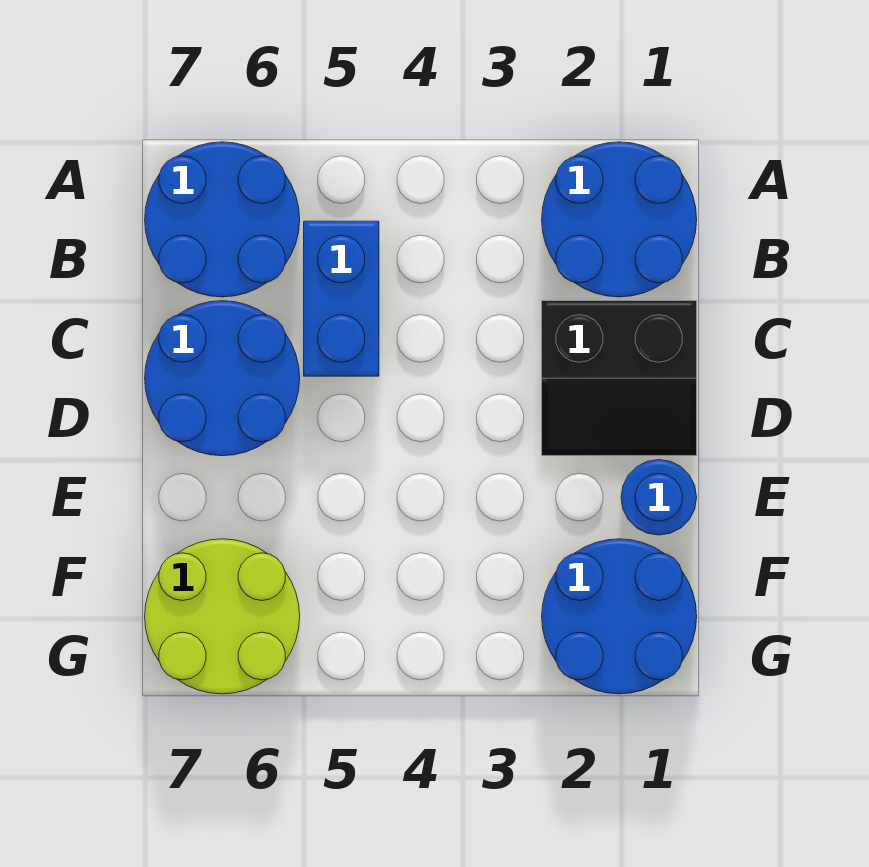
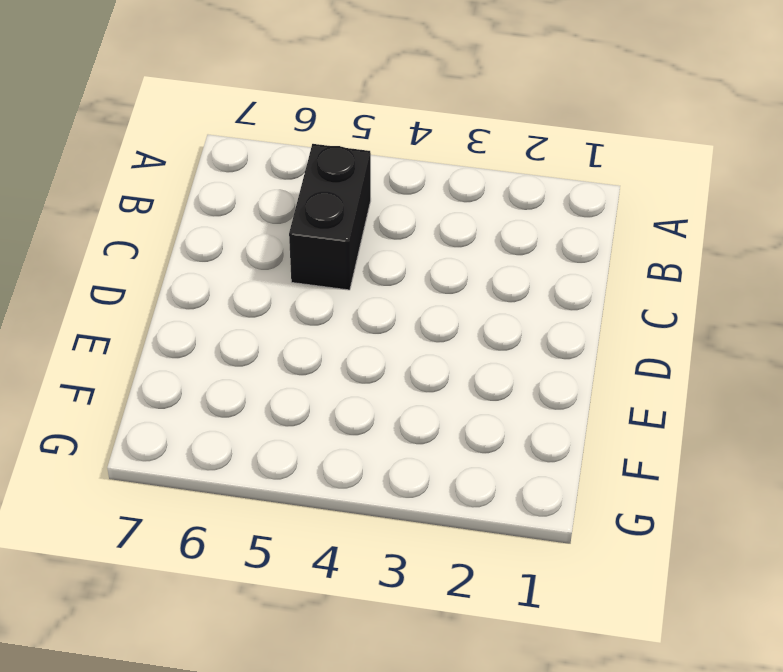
black brick B5:C5 level 1 -> blue brick B5:C5 level 1
none -> blue round brick A1:B2 level 1
none -> blue round brick A6:B7 level 1

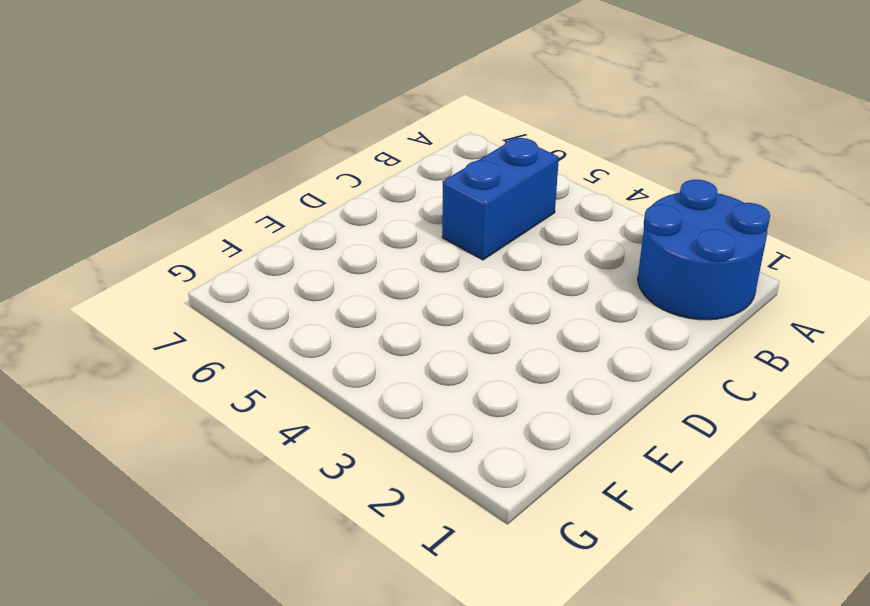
none -> blue round brick A6:B7 level 1
none -> black slope C1:D2 level 1 top C

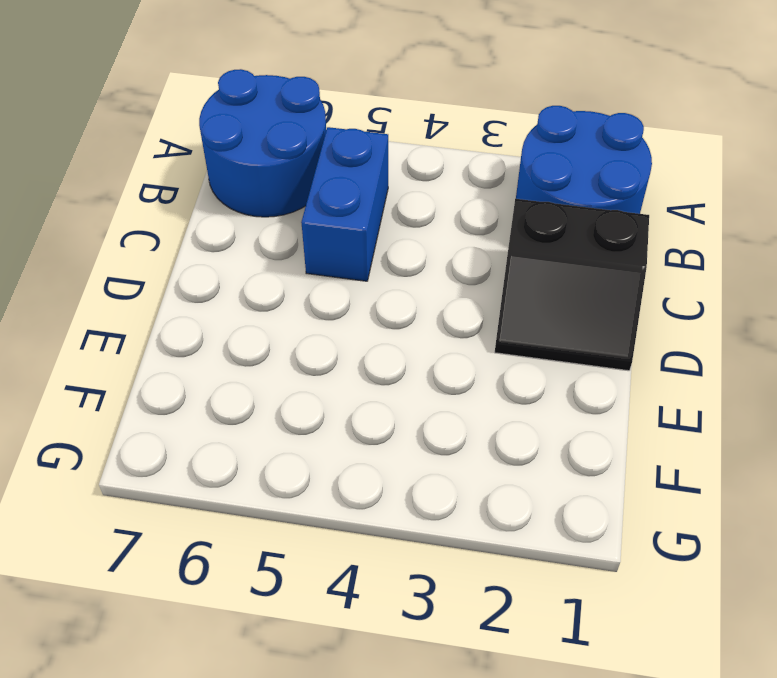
none -> blue round brick C6:D7 level 1
none -> blue round brick E1 level 1

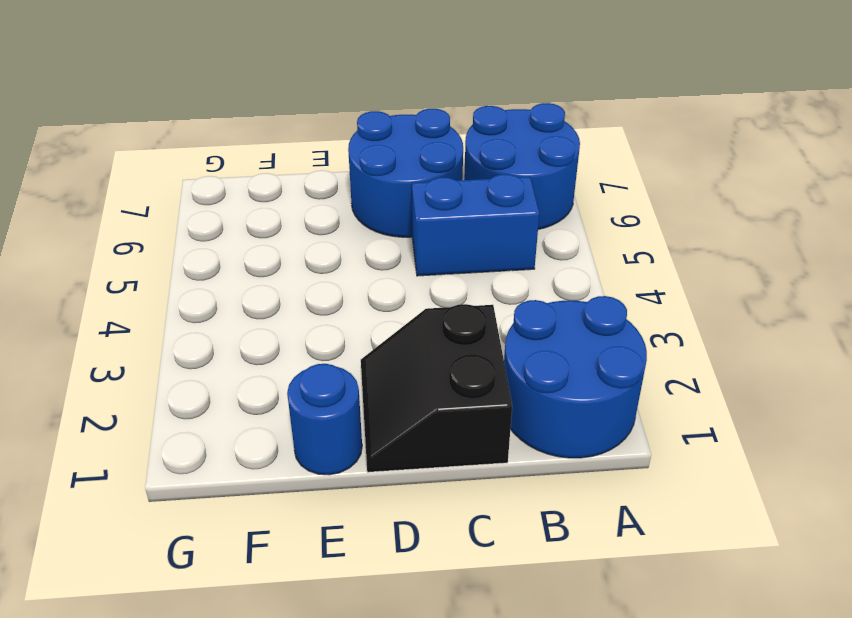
none -> blue round brick F1:G2 level 1
none -> lime round brick F6:G7 level 1

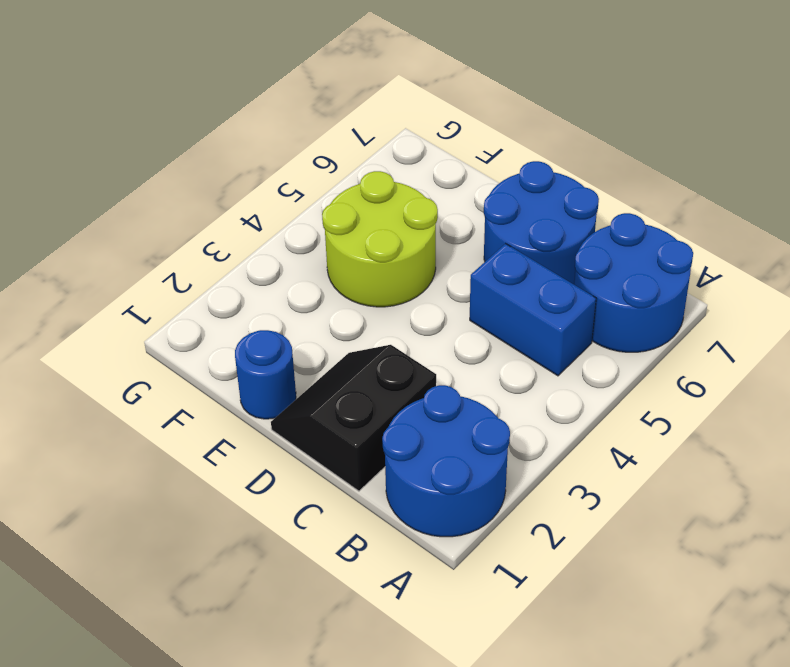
lime round brick E4:F5 level 1 -> lime round brick F6:G7 level 1
none -> blue round brick F1:G2 level 1

